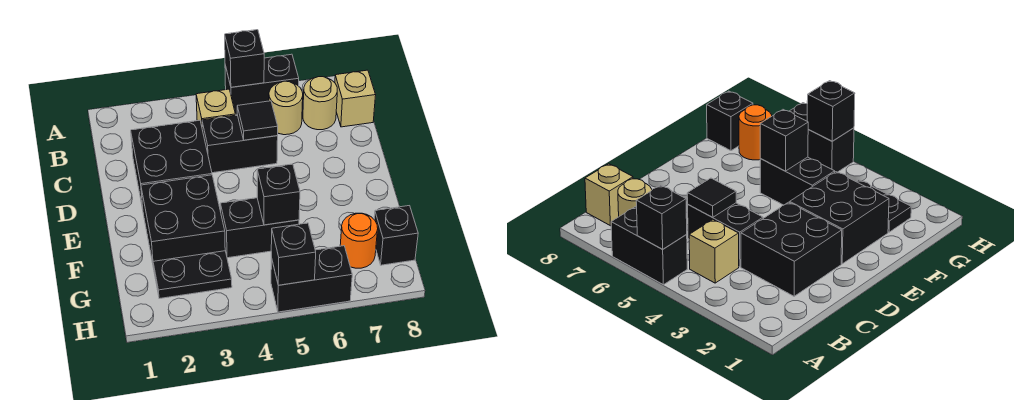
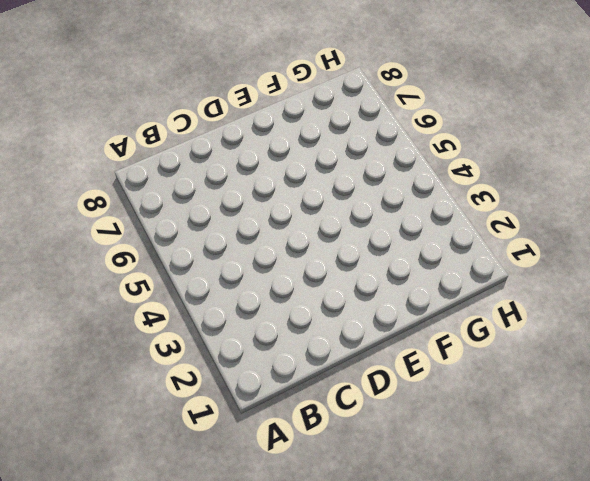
none -> black brick A5:A6 level 1
none -> tan brick B4 level 1
none -> tan round brick B6 level 1

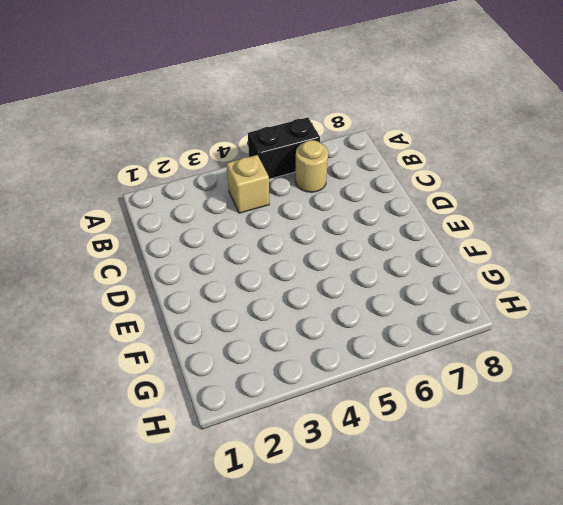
none -> tan round brick B7 level 1
none -> tan brick B8 level 1
none -> black brick C2:D3 level 1

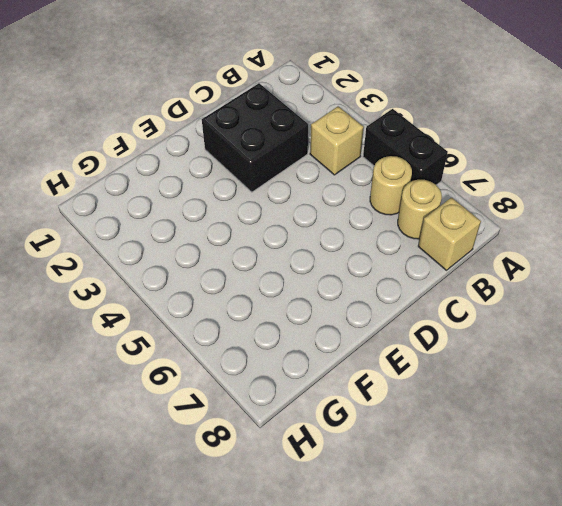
none -> black brick C4:C5 level 1
none -> black brick E2:F3 level 1
none -> black brick F4:F5 level 1

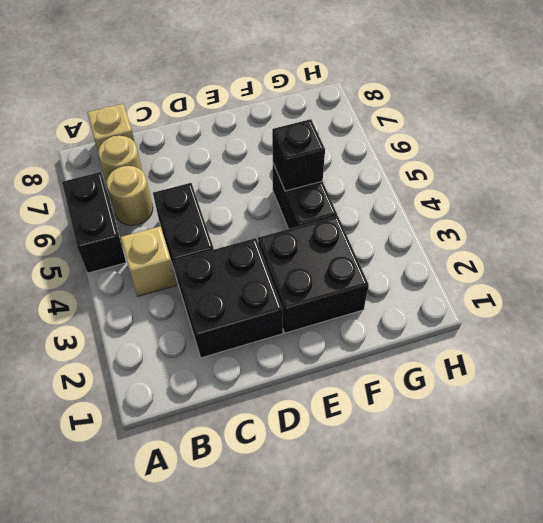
none -> black plate G2:G3 level 1
none -> orange round brick G7 level 1
none -> black brick G8 level 1

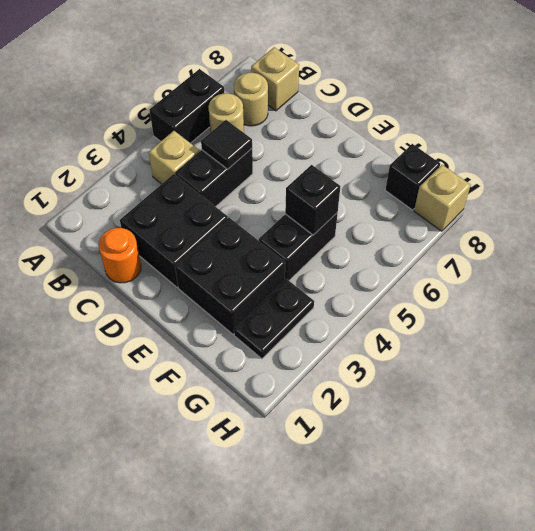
orange round brick C1 level 1 -> orange round brick G7 level 1
tan brick H8 level 1 -> none
none -> black brick H5:H6 level 1
none -> black brick A5 level 2
none -> black brick H5 level 2

